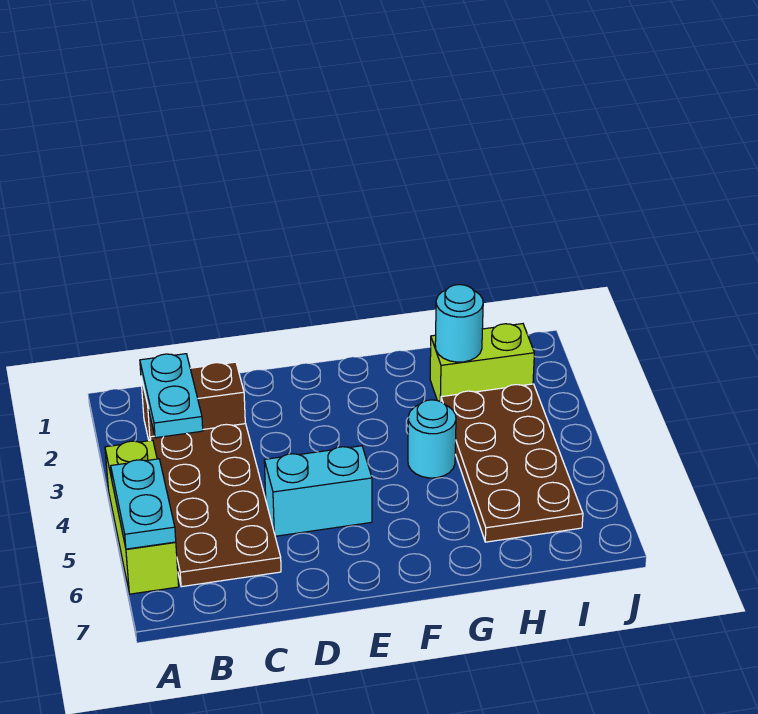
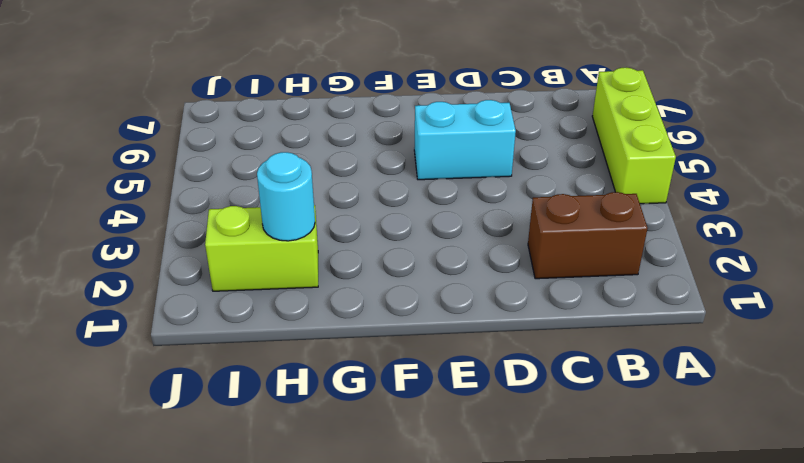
none -> brown plate B3:C6 level 1
none -> cyan round brick G4 level 1

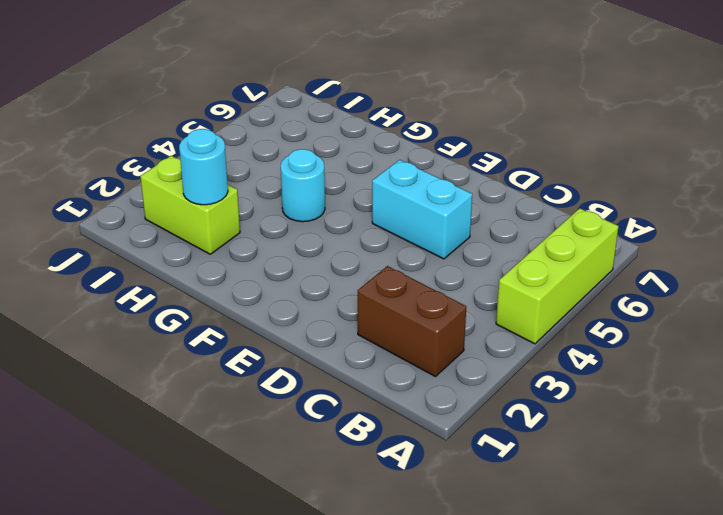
none -> brown plate B3:C6 level 1
none -> brown plate H3:I6 level 1

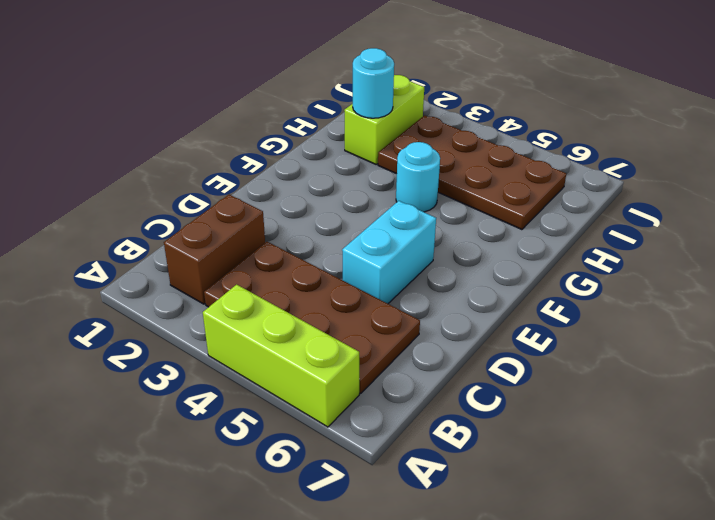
none -> cyan plate A5:A6 level 2
none -> cyan plate B2:B3 level 2

